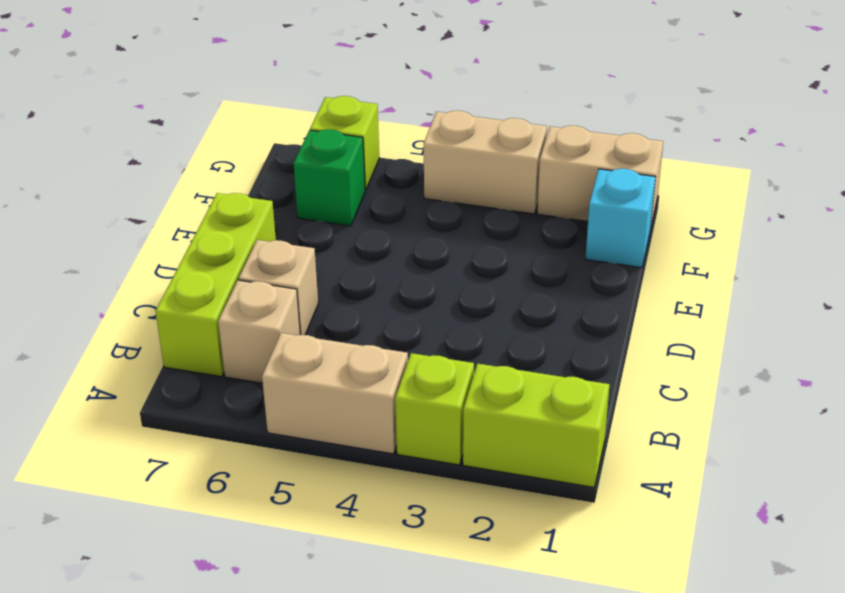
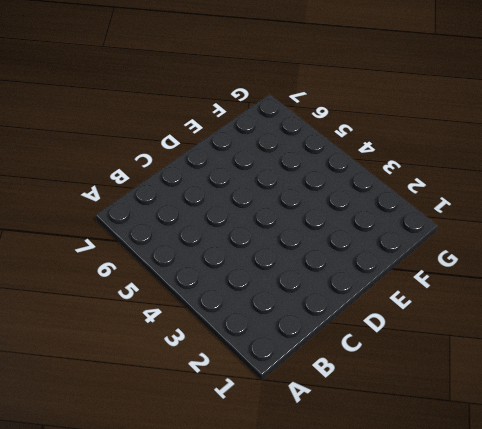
none -> lime brick A1:A2 level 1
none -> lime brick A3 level 1

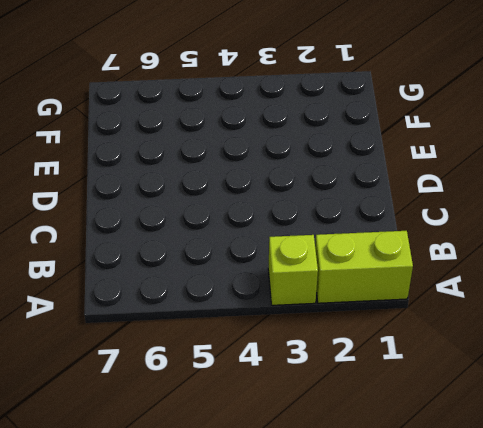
none -> tan brick A4:A5 level 1
none -> tan brick B6 level 1

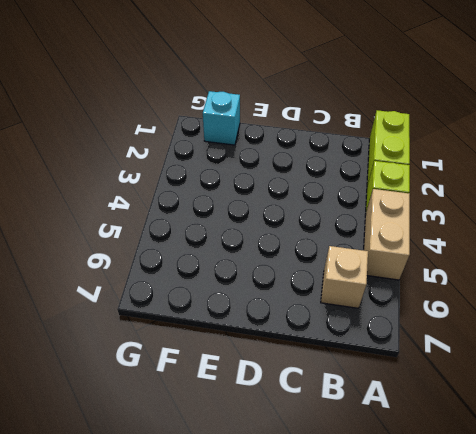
none -> lime brick B7:D7 level 1
none -> tan brick C6 level 1

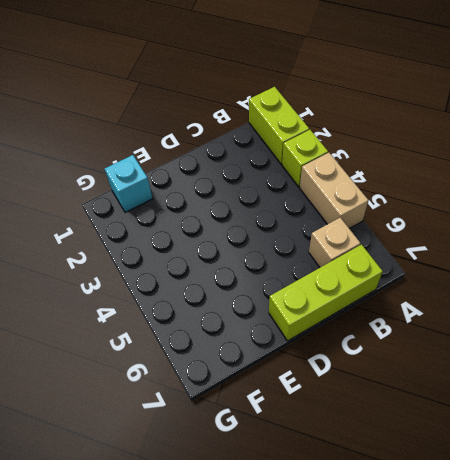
none -> tan brick C6 level 1
none -> green brick F6 level 1

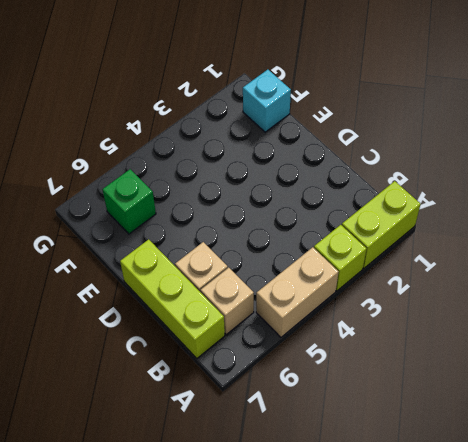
none -> tan brick G1:G2 level 1
none -> tan brick G3:G4 level 1

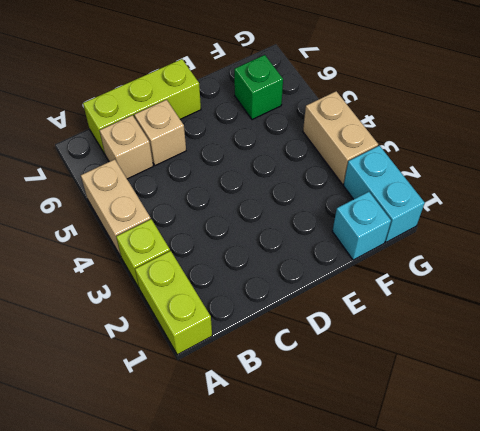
cyan brick G1:G2 level 1 -> tan brick G1:G2 level 1
none -> lime brick G6 level 1

